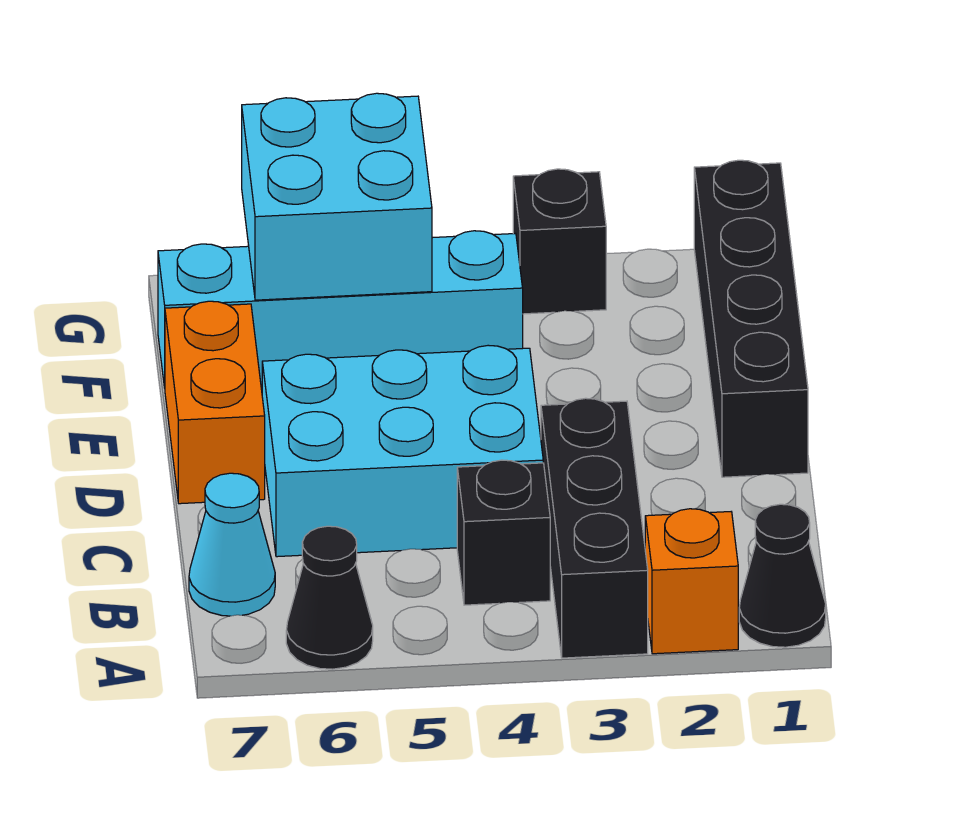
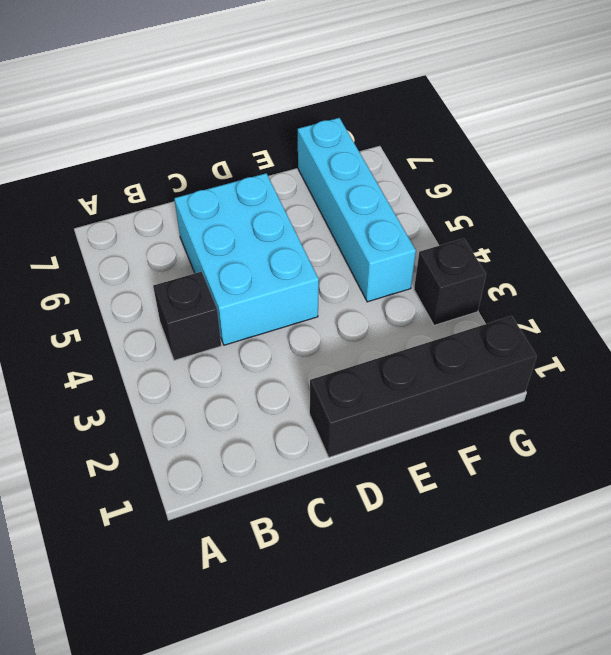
none -> black cone A1 level 1
none -> orange brick A2 level 1
none -> black brick A3:C3 level 1

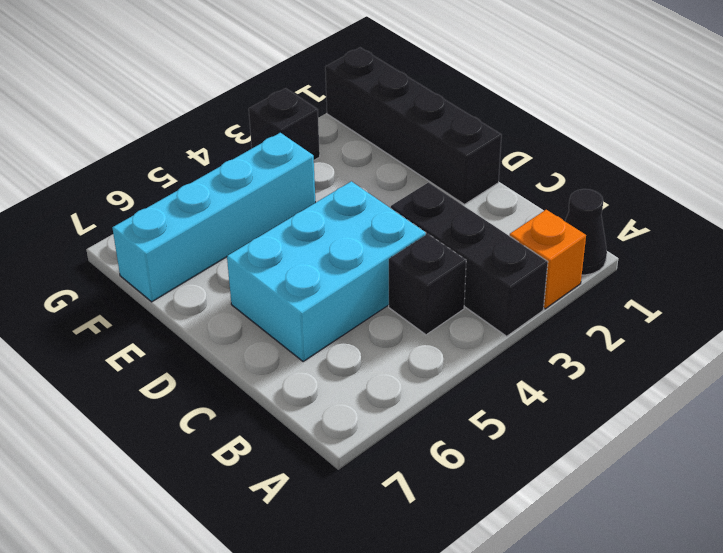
none -> black cone A6 level 1
none -> cyan cone B7 level 1
none -> orange brick D7:E7 level 1

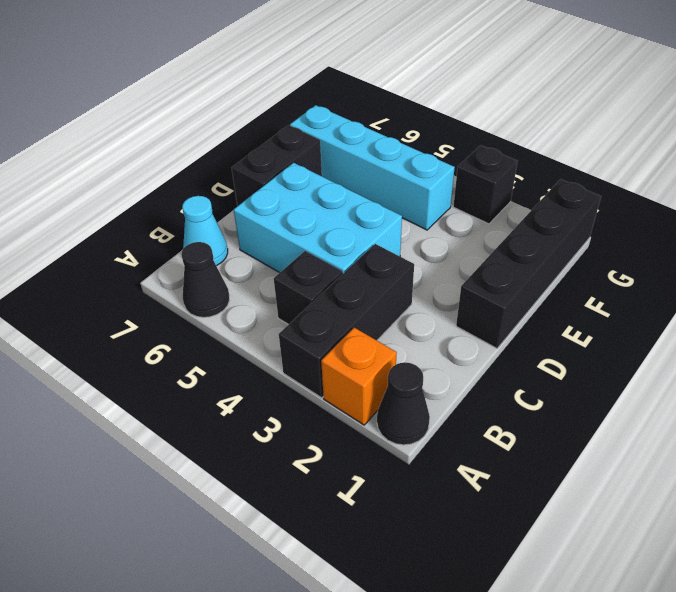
black brick D7:E7 level 1 -> orange brick D7:E7 level 1
none -> cyan brick F5:G6 level 2

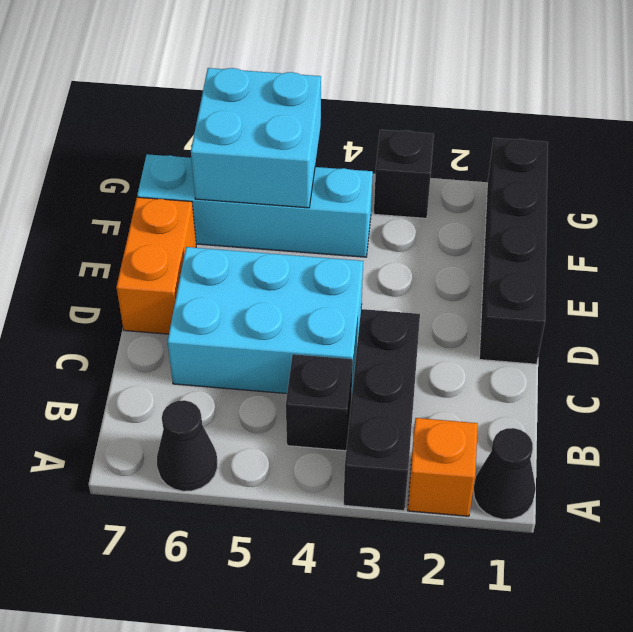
none -> cyan cone B7 level 1

